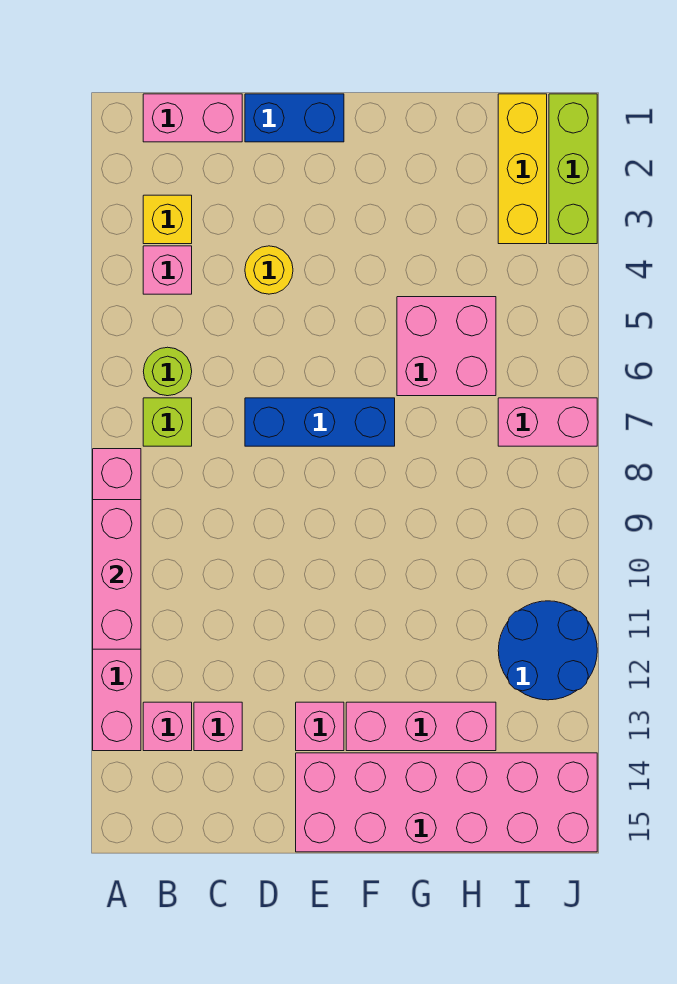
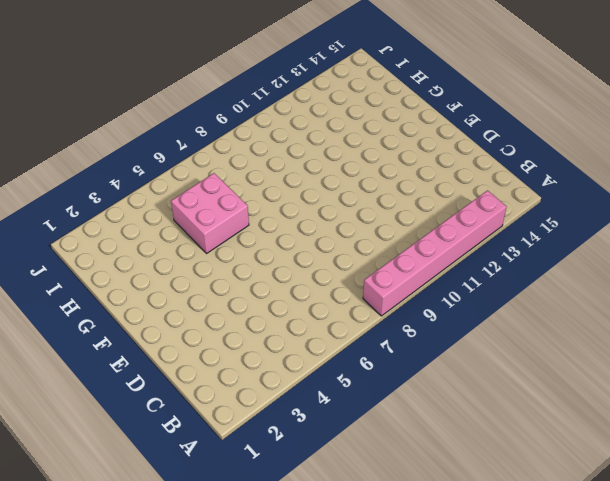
none -> pink brick B1:C1 level 1
none -> yellow brick B3 level 1
none -> pink brick B4 level 1

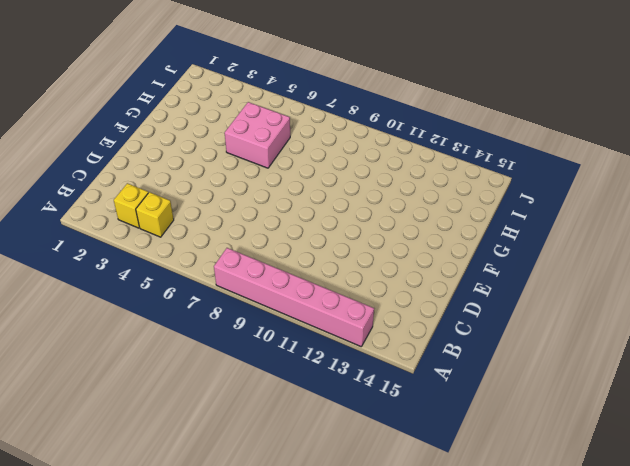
yellow brick B4 level 1 -> pink brick B4 level 1
none -> pink brick B1:C1 level 1
none -> lime round brick B6 level 1
none -> lime brick B7 level 1

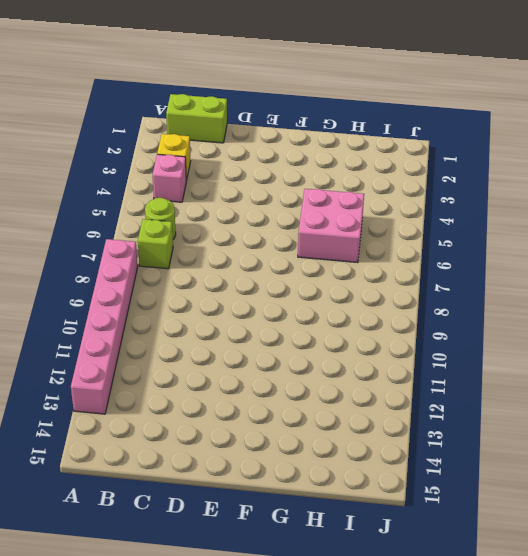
lime brick B1:C1 level 1 -> pink brick B1:C1 level 1
none -> pink brick B13 level 1
none -> pink brick C13 level 1
none -> blue brick D1:E1 level 1

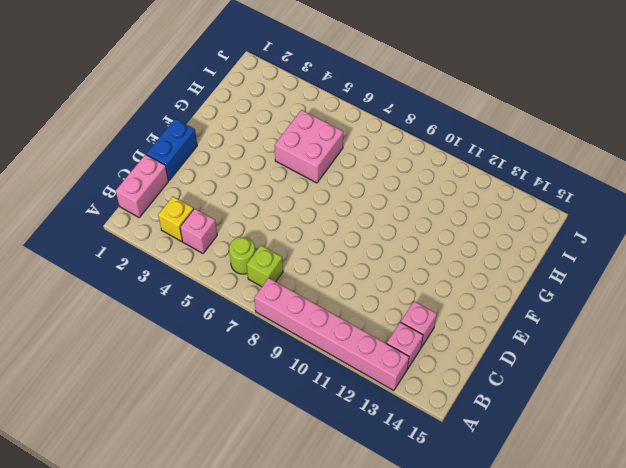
none -> yellow round brick D4 level 1
none -> blue brick D7:F7 level 1
none -> pink brick E13 level 1

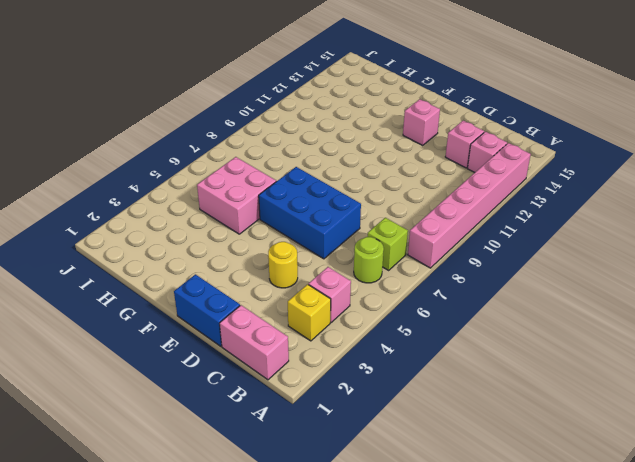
blue brick D6:F7 level 1 -> blue brick D7:F7 level 1
none -> pink brick E14:J15 level 1
none -> pink brick F13:H13 level 1
none -> yellow brick I1:I3 level 1

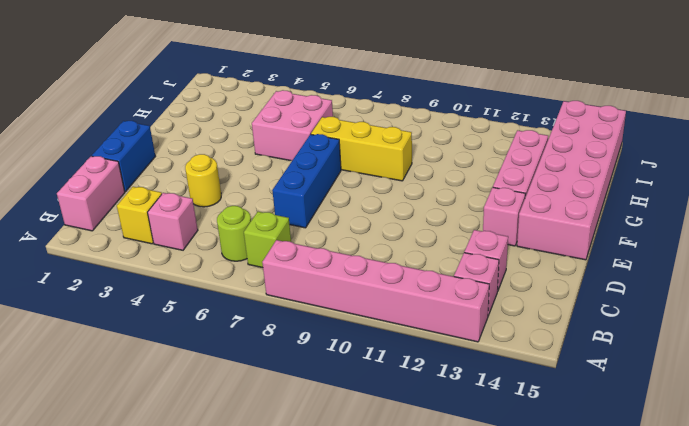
yellow brick G7:G9 level 1 -> yellow brick I1:I3 level 1
none -> pink brick I7:J7 level 1
none -> blue round brick I11:J12 level 1
none -> lime brick J1:J3 level 1

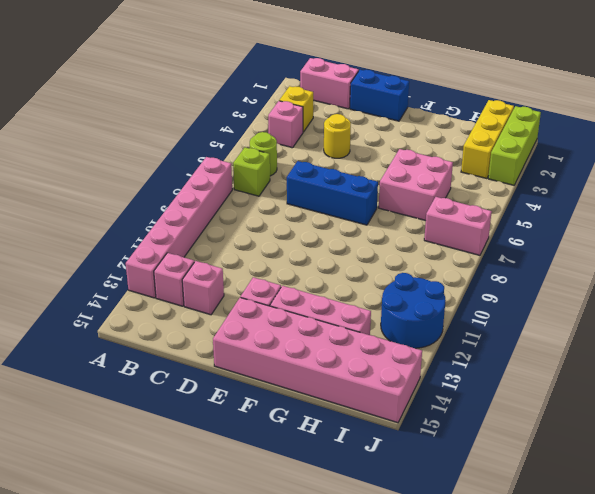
none -> pink brick A9:A11 level 2

